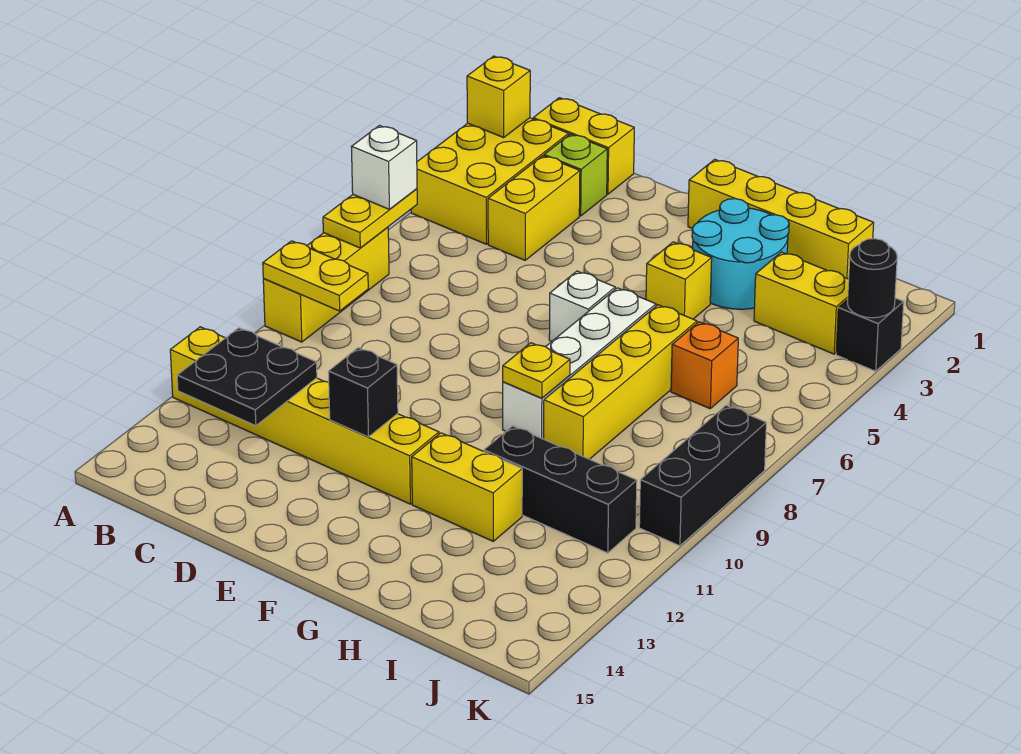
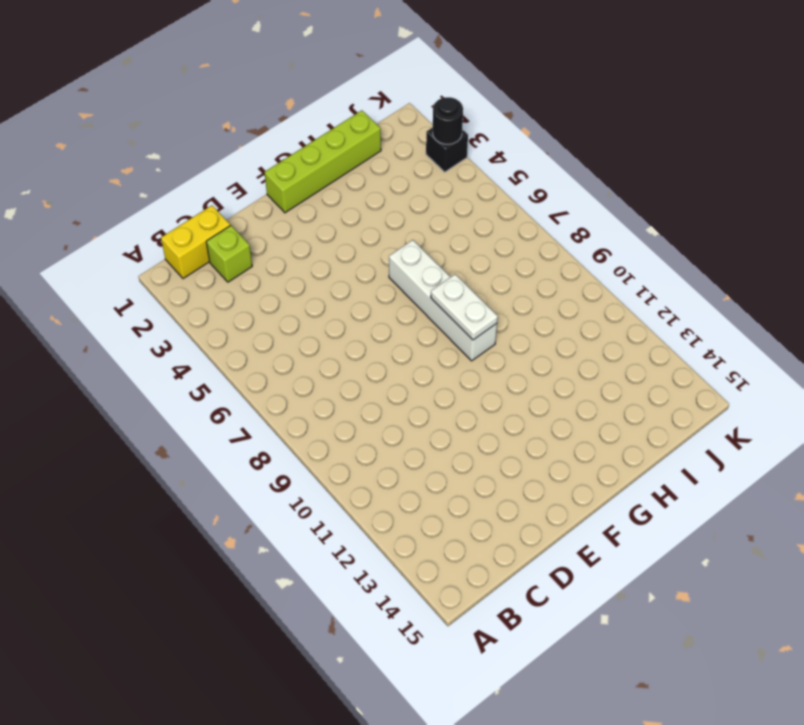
lime brick F1:I1 level 1 -> yellow brick F1:I1 level 1
white plate G8:G9 level 2 -> yellow plate G9 level 2
none -> yellow brick A2:B4 level 1
none -> yellow brick A7:A9 level 1
none -> yellow brick A12:F12 level 1

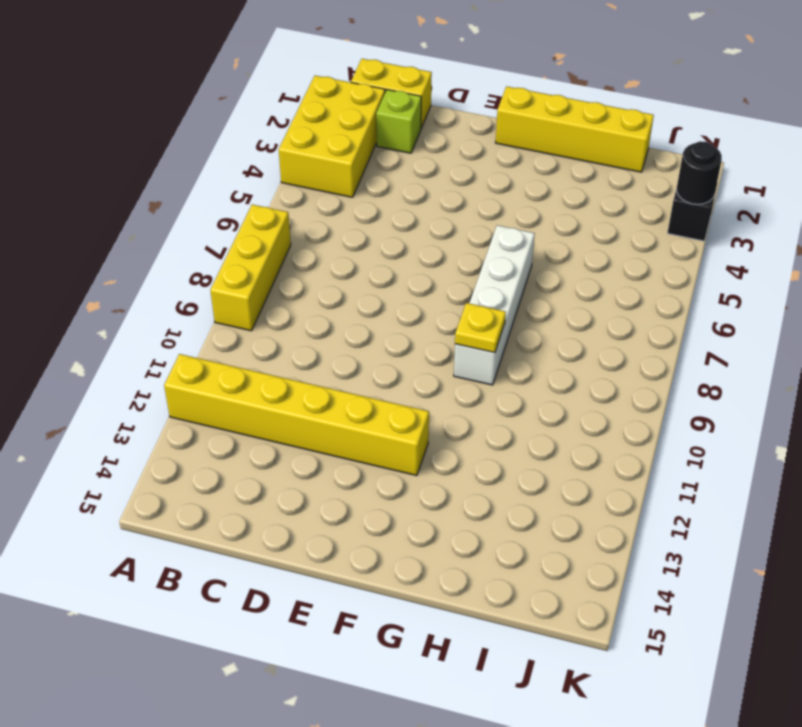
none -> yellow brick C3:C4 level 1
none -> white brick F6 level 1
none -> cyan round brick G2:H3 level 1

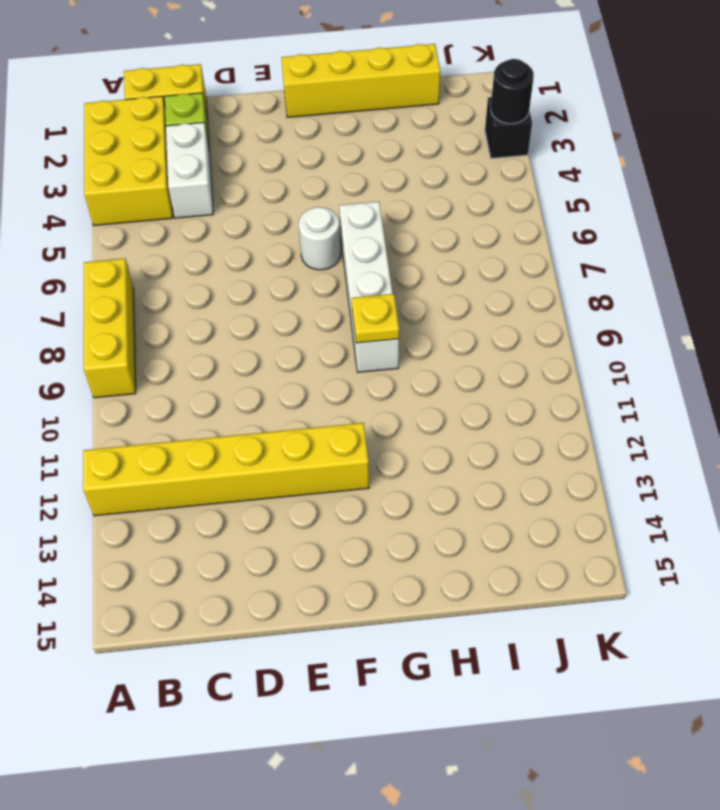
white brick C3:C4 level 1 -> yellow brick C3:C4 level 1
white round brick F6 level 1 -> white brick F6 level 1
none -> cyan round brick G2:H3 level 1
none -> yellow brick G4 level 1
none -> yellow brick G12:H12 level 1

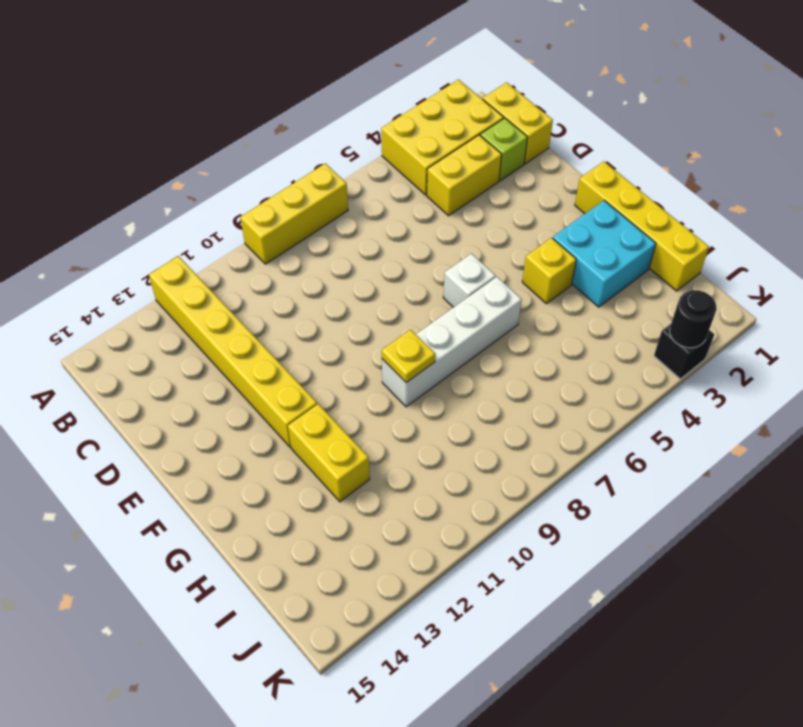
cyan brick G2:H3 level 1 -> cyan round brick G2:H3 level 1
none -> yellow brick H6:H9 level 1
none -> black brick H11:J11 level 1
none -> yellow brick I3:J3 level 1

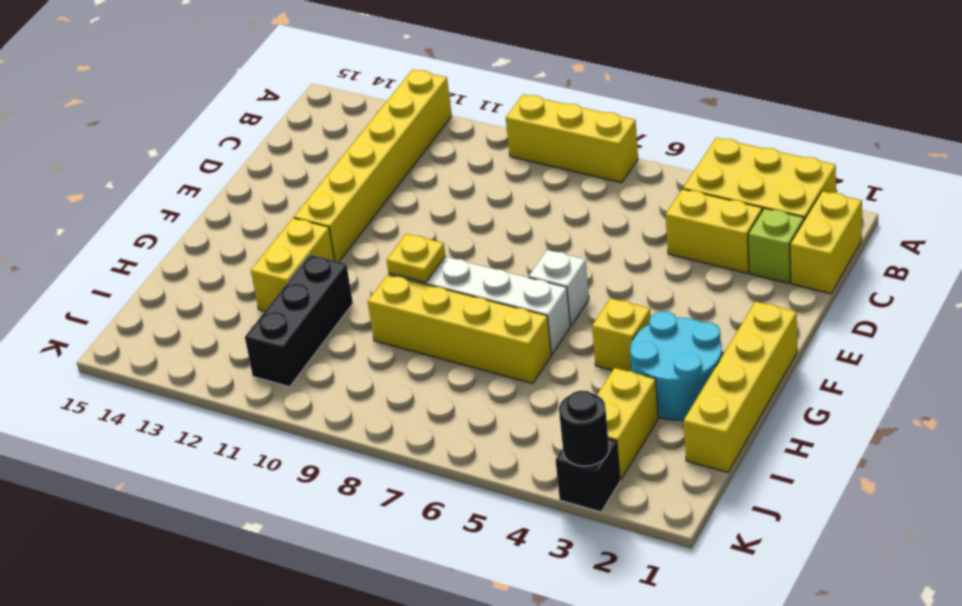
none -> orange brick I6 level 1
none -> black brick K8:K10 level 1
none -> yellow brick A2 level 2

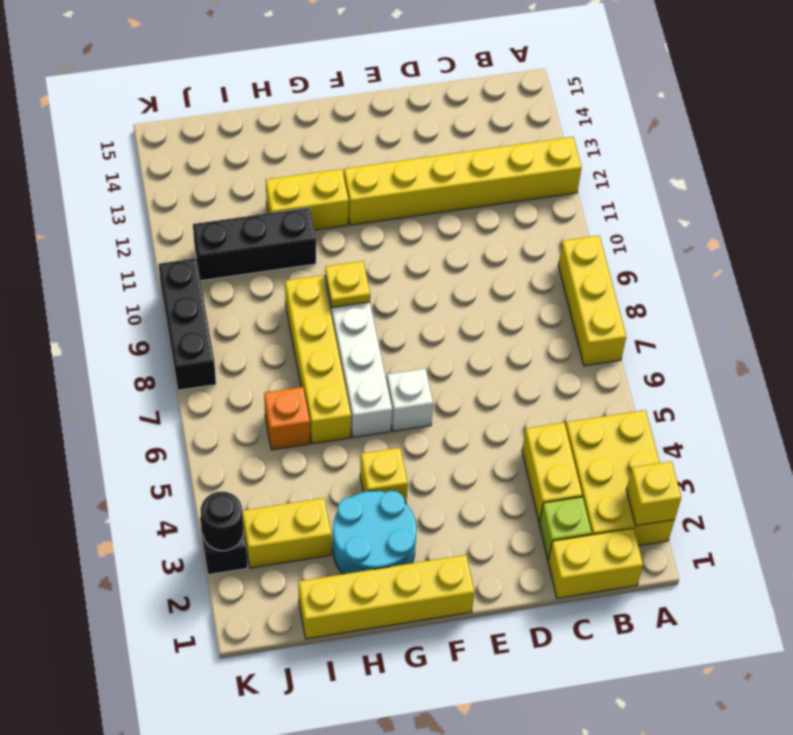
none -> yellow plate A6:A7 level 2
none -> yellow plate A9:B9 level 2
none -> black plate B12:C13 level 2

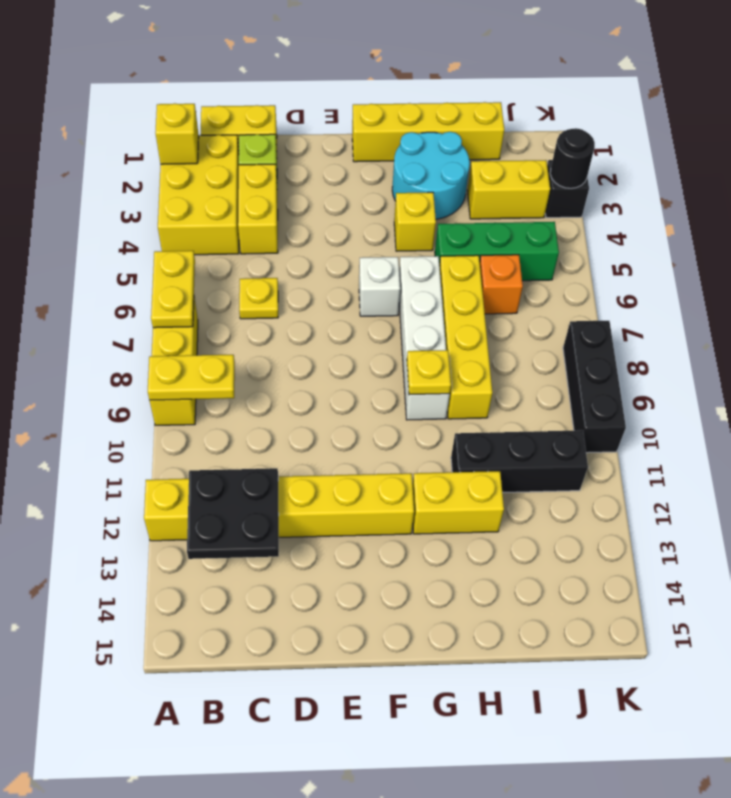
yellow plate C6 level 1 -> none
green brick H5:J5 level 1 -> none
none -> black brick E12 level 2
none -> white brick A6 level 3

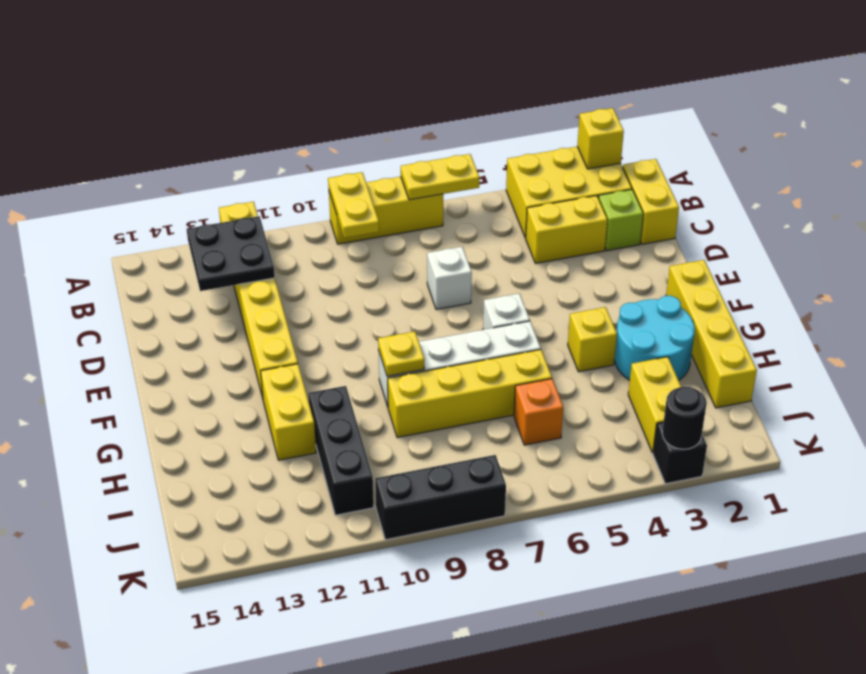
white brick D7 level 1 -> white brick A6 level 3
none -> black brick E12 level 2

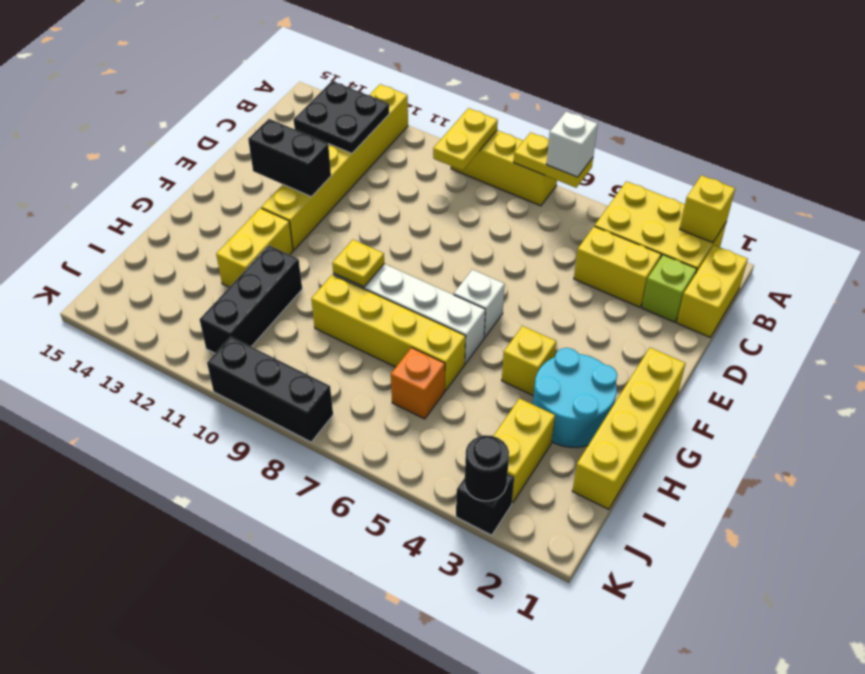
black brick E12:E13 level 2 -> black brick E12 level 2

